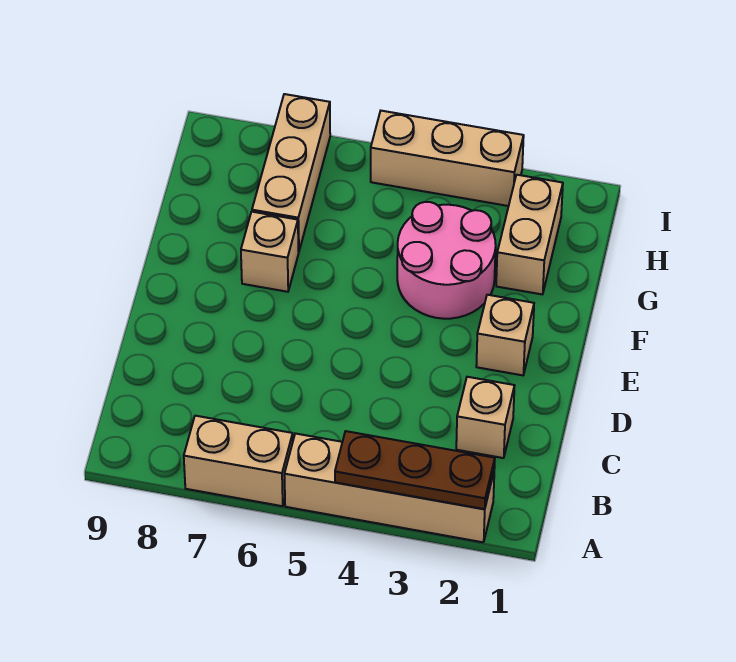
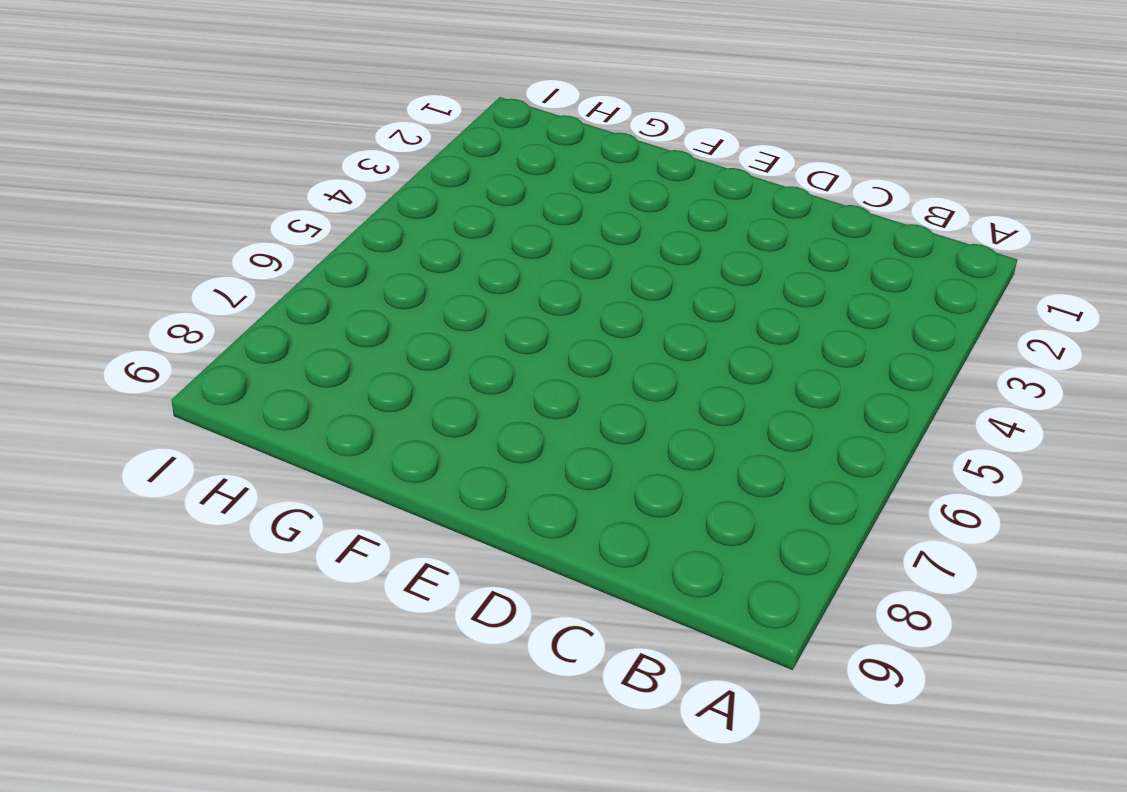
none -> tan brick A2:A5 level 1
none -> tan brick A6:A7 level 1

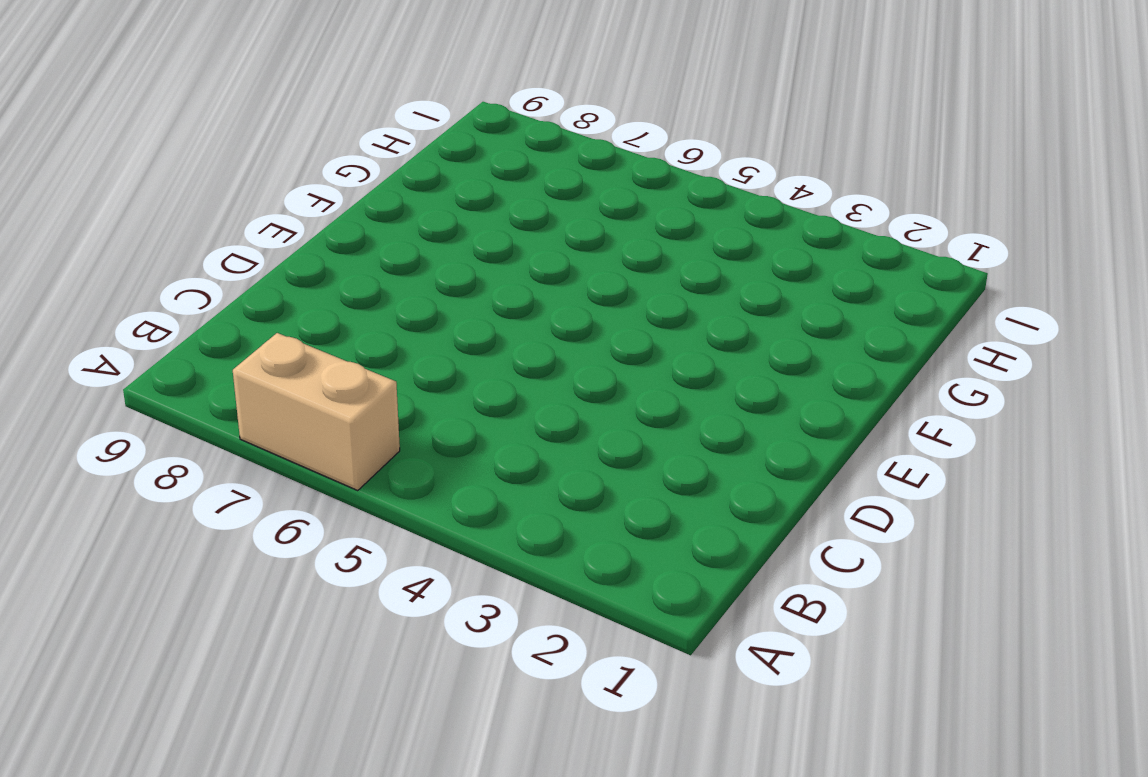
none -> tan brick A2:A5 level 1
none -> tan brick C2 level 1

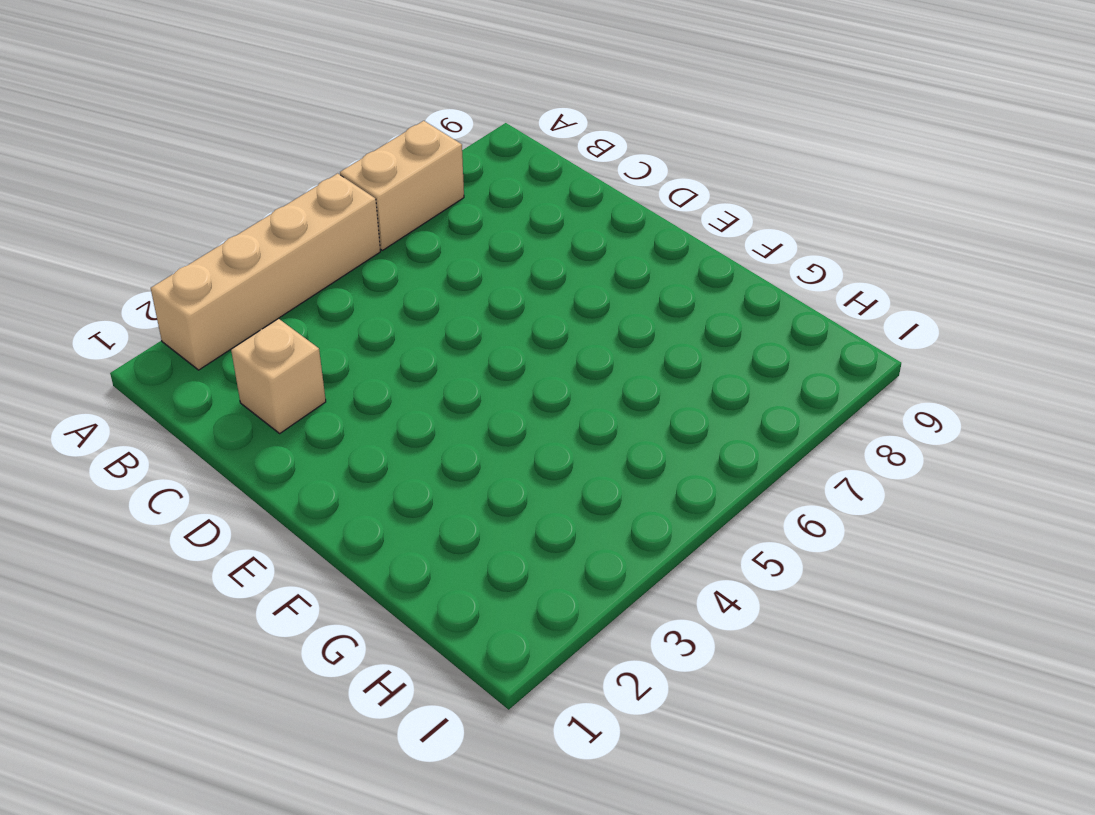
none -> tan brick E2 level 1
none -> pink round brick F3:G4 level 1

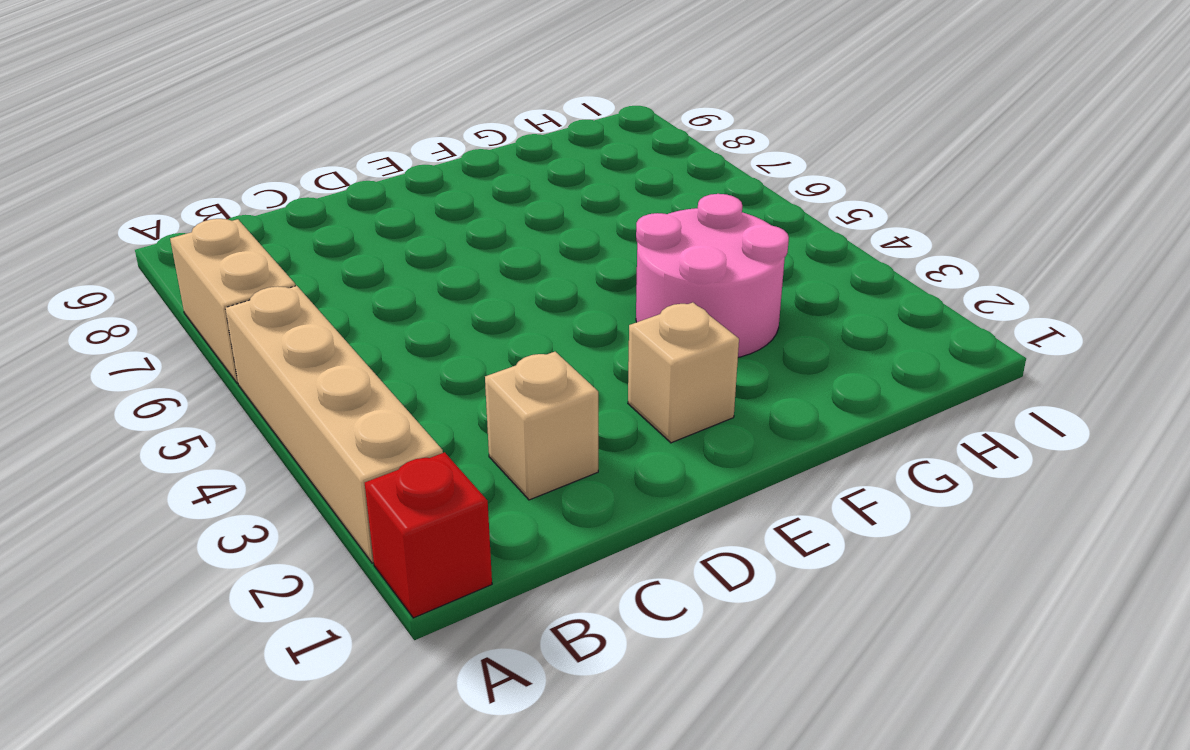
red brick A1 level 1 -> none
none -> tan brick F7 level 1
none -> tan brick G2:H2 level 1

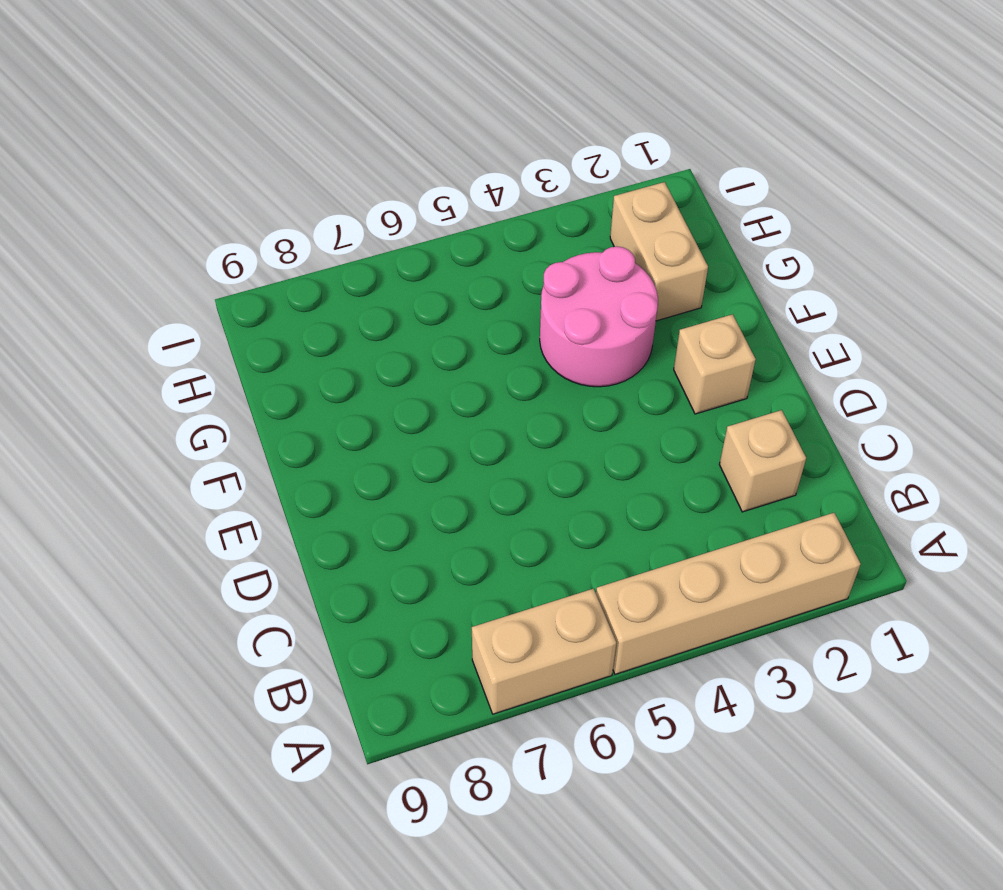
none -> tan brick F7 level 1
none -> tan brick G7:I7 level 1

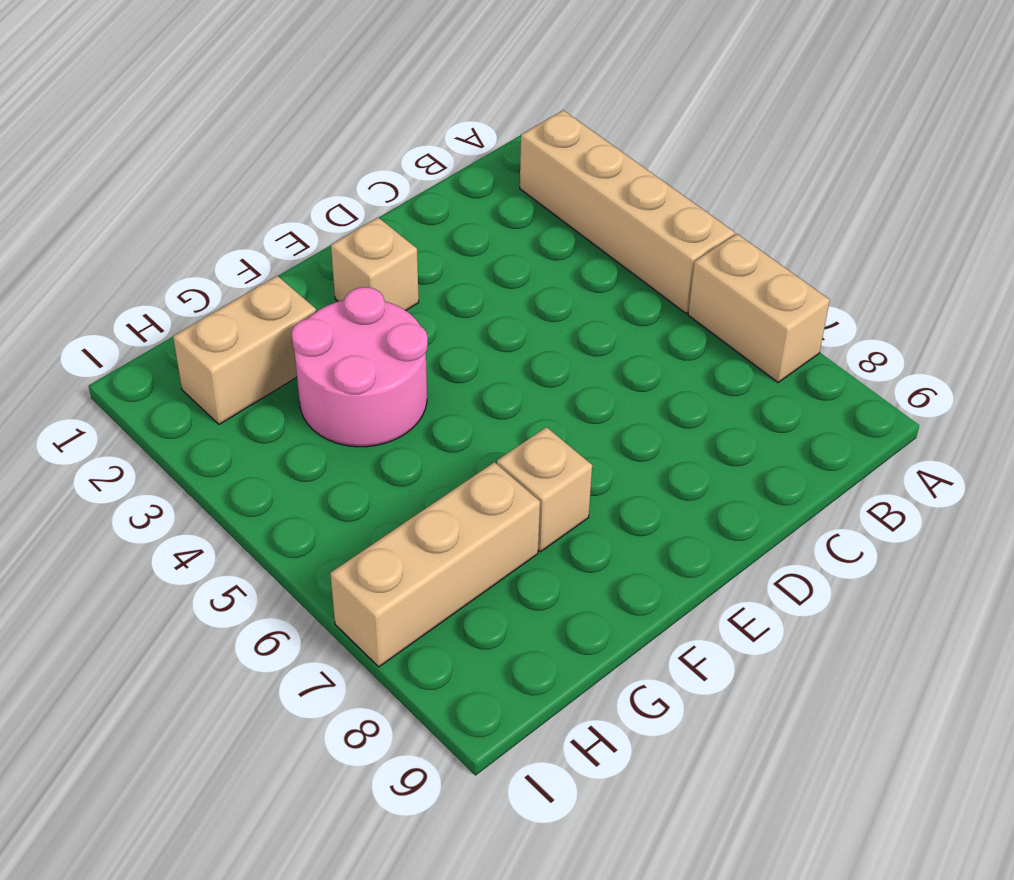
none -> tan brick C2 level 1
none -> tan brick I3:I5 level 1

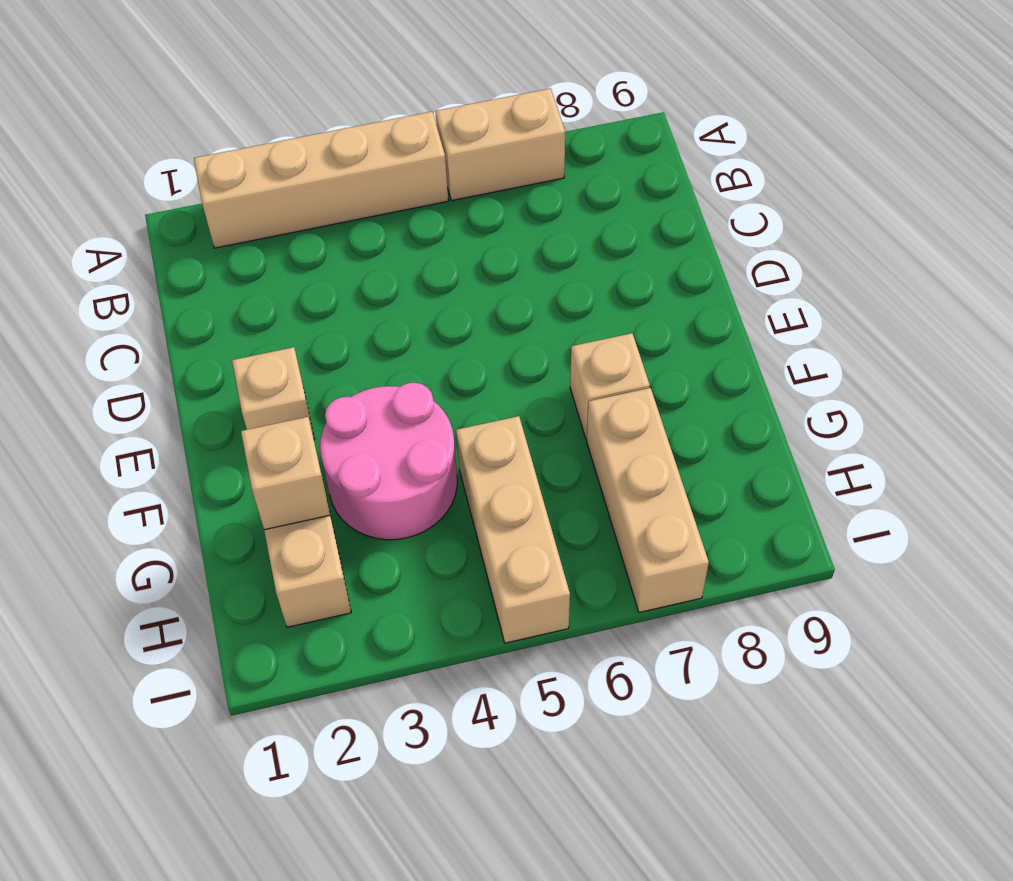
tan brick G2 level 2 -> tan brick C2 level 1
tan brick G5:I5 level 1 -> tan brick I3:I5 level 1
none -> brown plate A2:A4 level 2

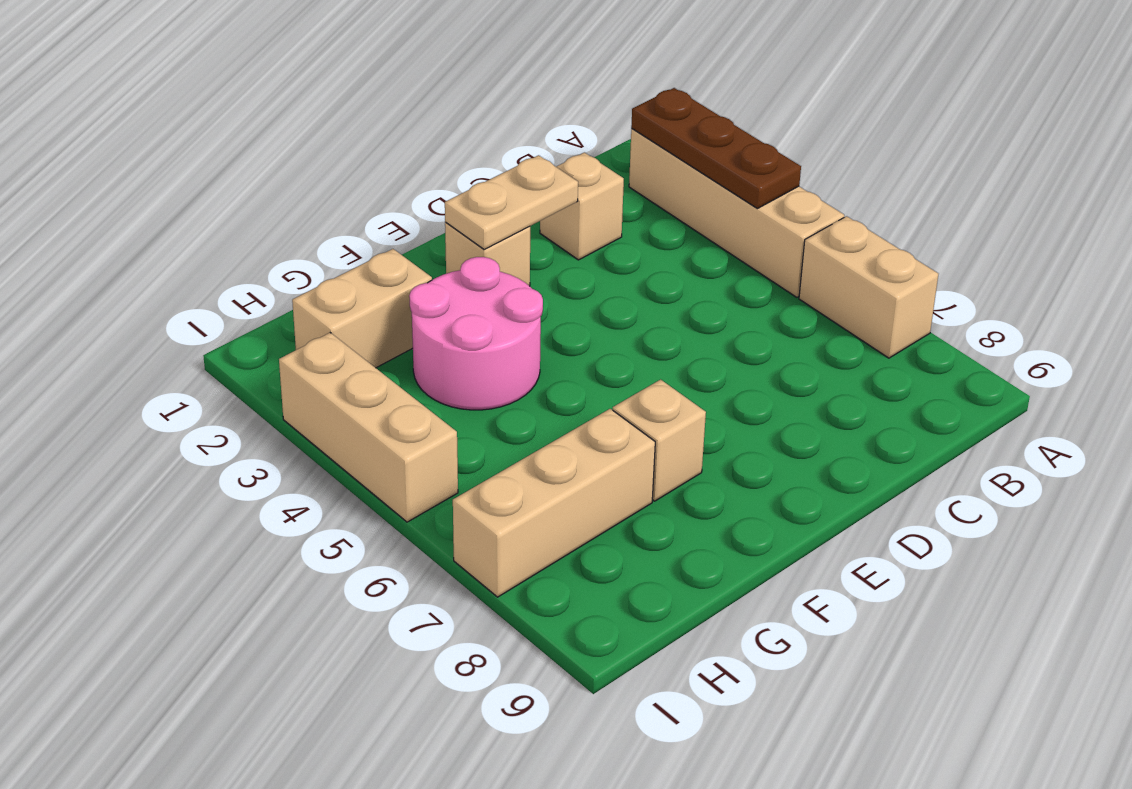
tan plate D2:E2 level 2 -> none

